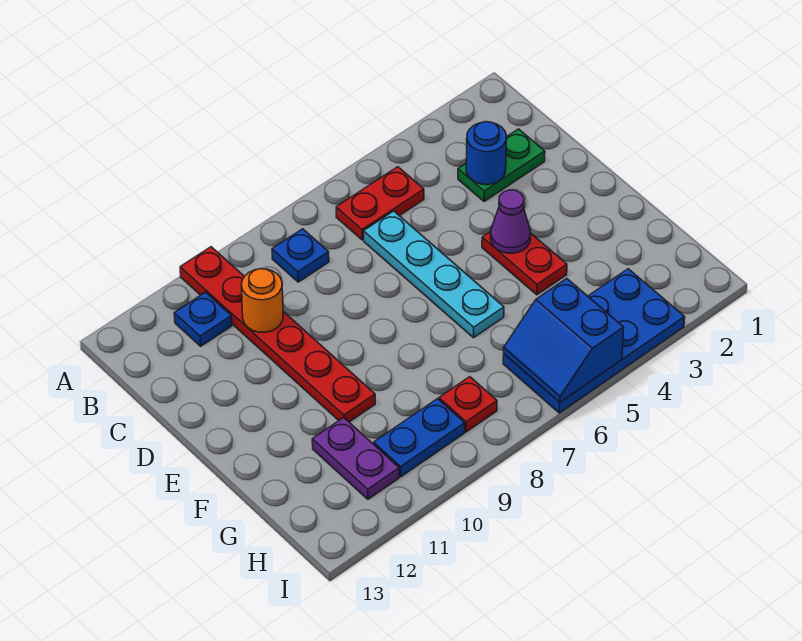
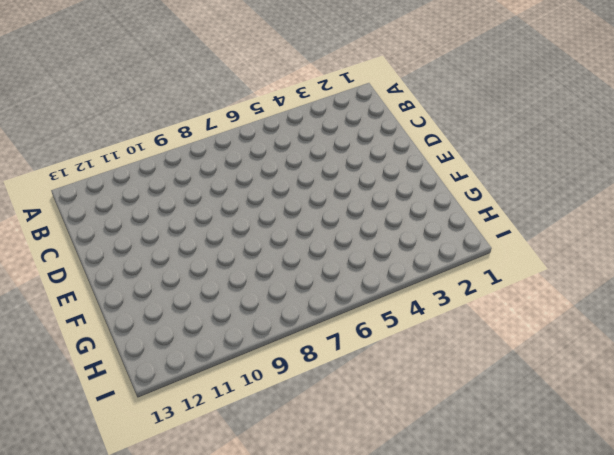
none -> red plate A10:F10 level 1
none -> red plate B5:B6 level 1
none -> blue plate B8 level 1

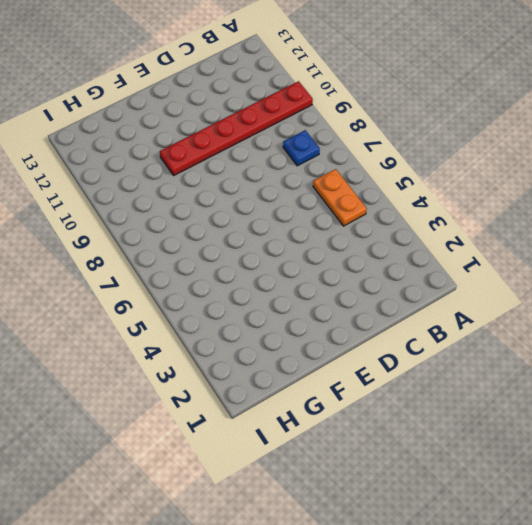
orange plate B5:B6 level 1 -> red plate B5:B6 level 1
none -> blue plate B11 level 1
none -> green plate C2:C3 level 1
none -> cyan plate C6:F6 level 1

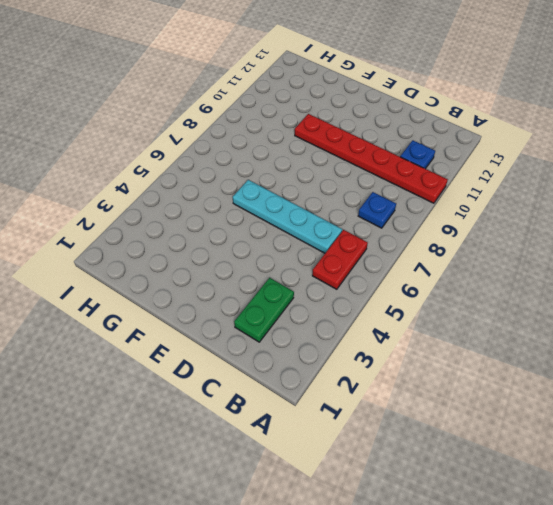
none -> red plate E4:F4 level 1
none -> purple plate G11:H11 level 1
none -> blue plate H3:I6 level 1

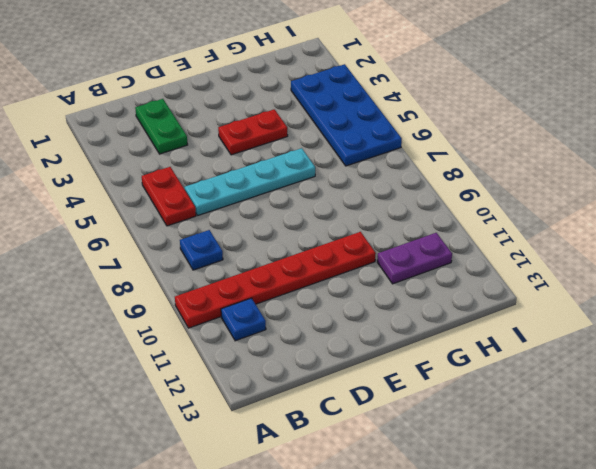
none -> red plate H8 level 1
none -> blue plate H9:H10 level 1
none -> blue round brick C3 level 2

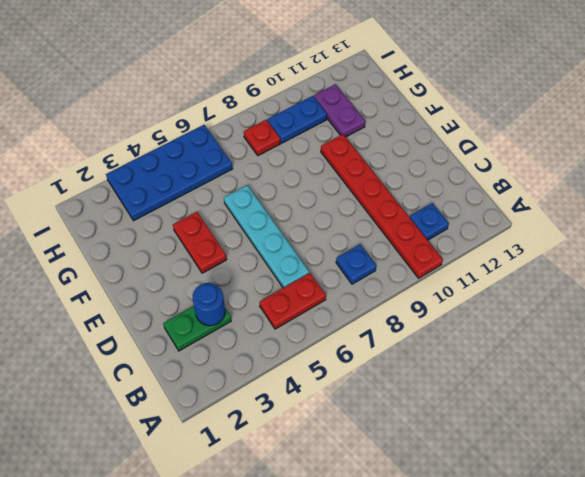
none -> orange round brick C10 level 2
none -> purple cone E4 level 2
none -> blue slope H5:I6 level 2 top 5

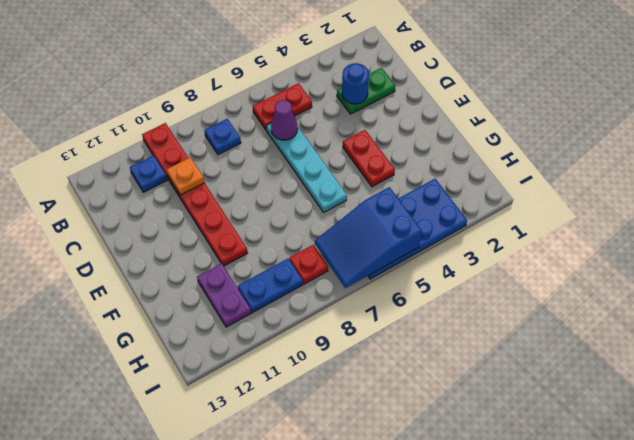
purple cone C6 level 2 -> purple cone E4 level 2
orange plate C10 level 2 -> orange round brick C10 level 2
blue slope H5:I7 level 2 top 5 -> blue slope H5:I6 level 2 top 5

